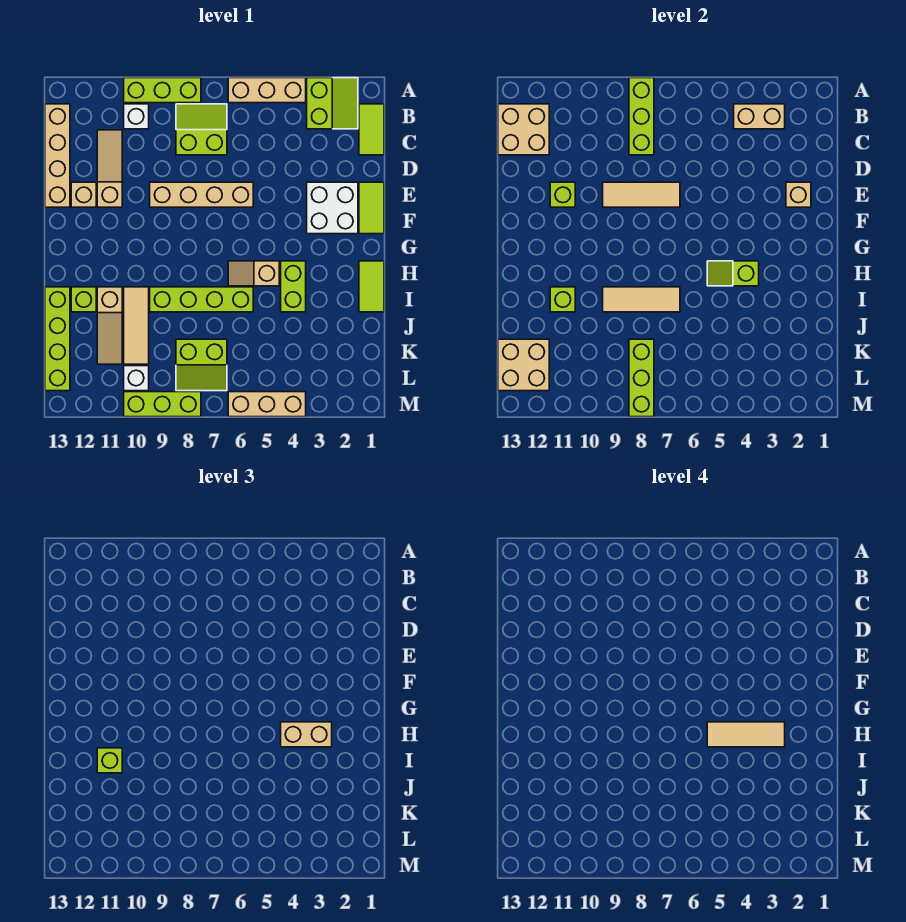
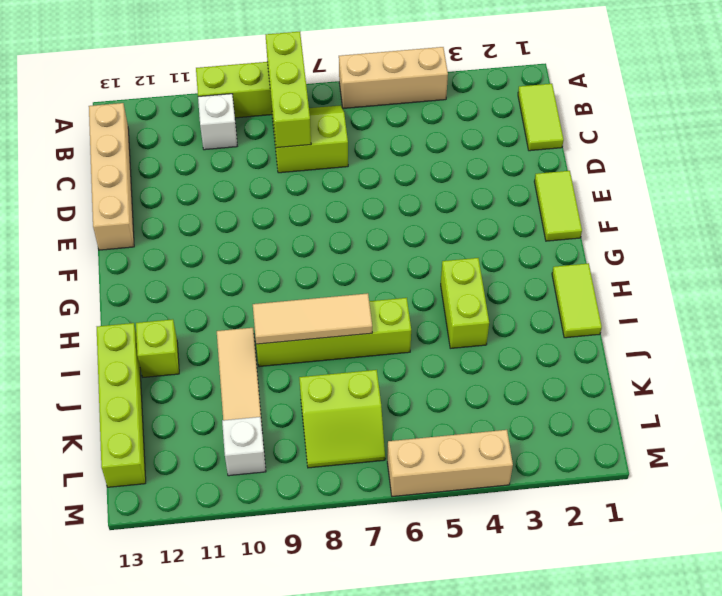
none -> lime slope A2:B3 level 1 top 3
none -> tan slope C11:E11 level 1 top E
none -> white brick E2:F3 level 1
none -> tan brick E6:E9 level 1

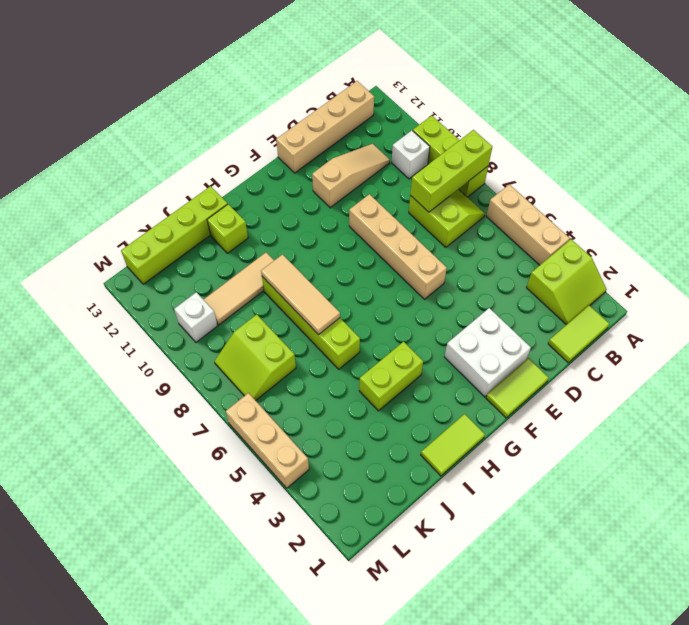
none -> tan brick E12 level 1
none -> tan slope H5:H6 level 1 top 5
none -> tan slope I11:K11 level 1 top I
none -> lime brick M8:M10 level 1

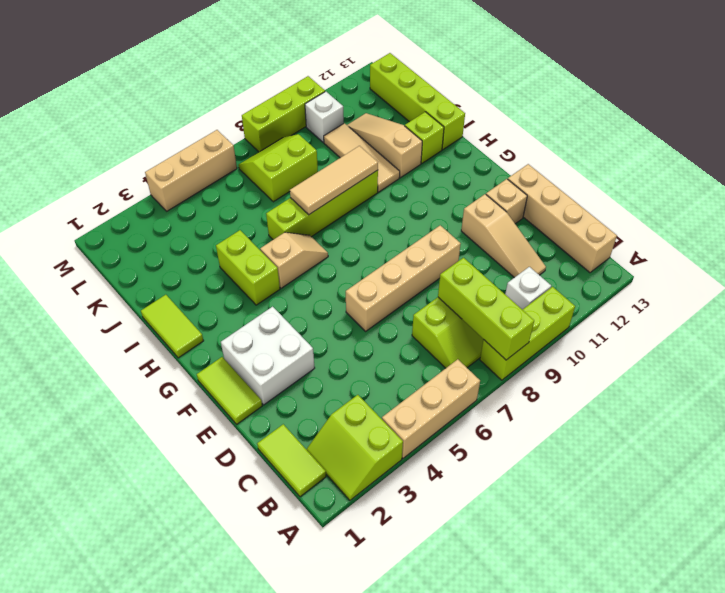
none -> tan brick B3:B4 level 2
none -> tan brick B12:C13 level 2
none -> tan brick E2 level 2
none -> tan tile E7:E9 level 2

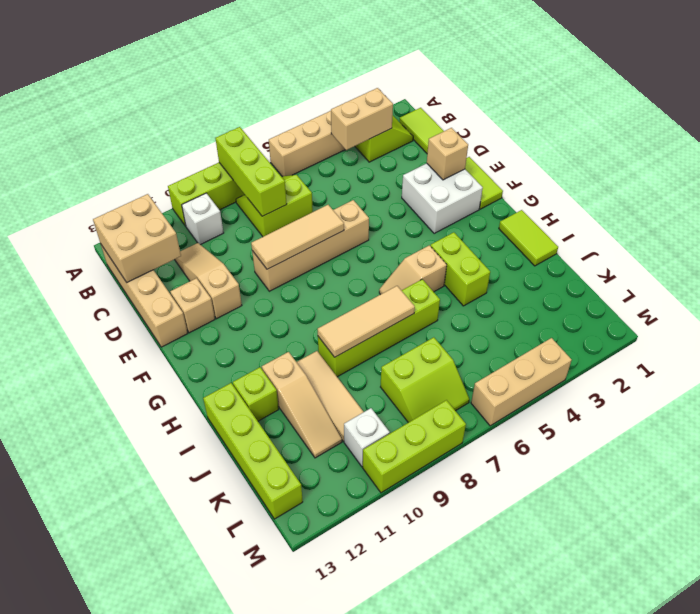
none -> lime brick E11 level 2
none -> lime slope H4:H5 level 2 top 4
none -> lime brick I11 level 2
none -> lime brick K8:M8 level 2

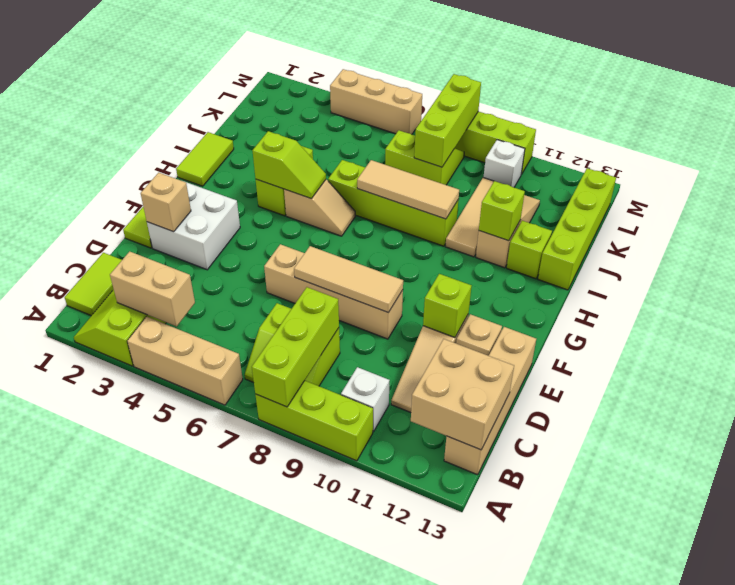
none -> tan brick K12:L13 level 2
none -> tan brick H3:H4 level 3
none -> lime brick I11 level 3
none -> tan tile H3:H5 level 4

